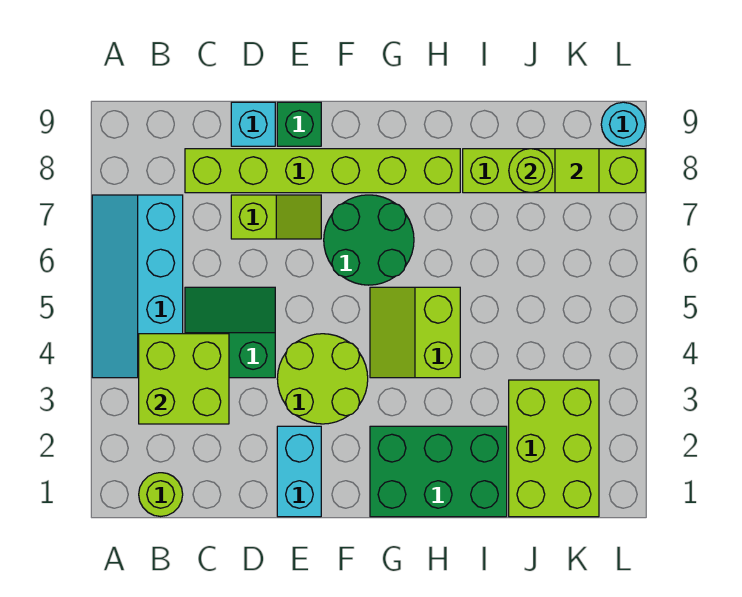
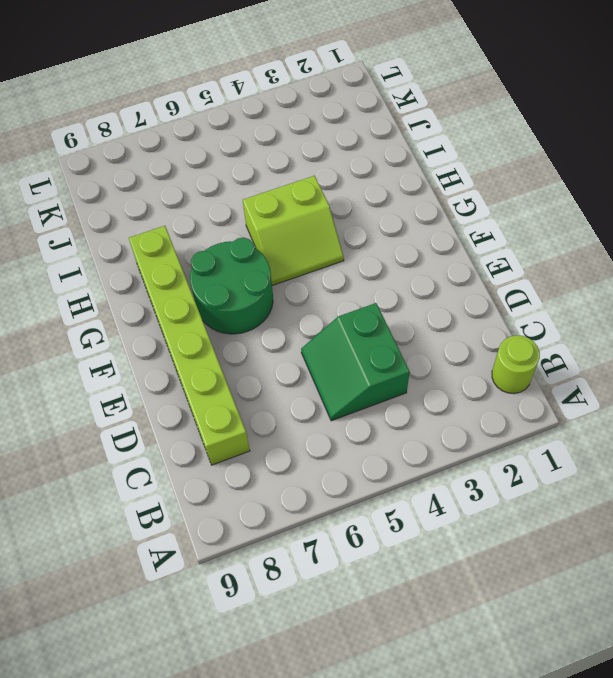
none -> cyan slope A4:B7 level 1 top B
none -> lime slope D7:E7 level 1 top D
none -> cyan brick D9 level 1

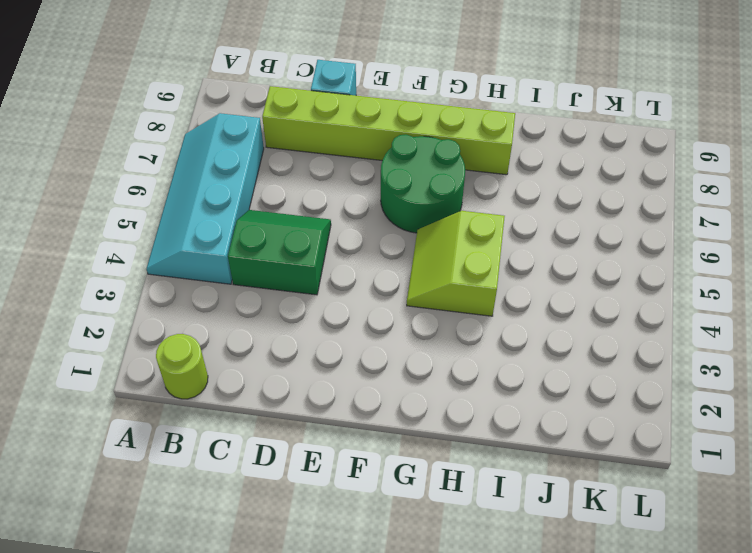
none -> lime slope D7:E7 level 1 top D
none -> cyan brick E1:E2 level 1
none -> lime round brick E3:F4 level 1

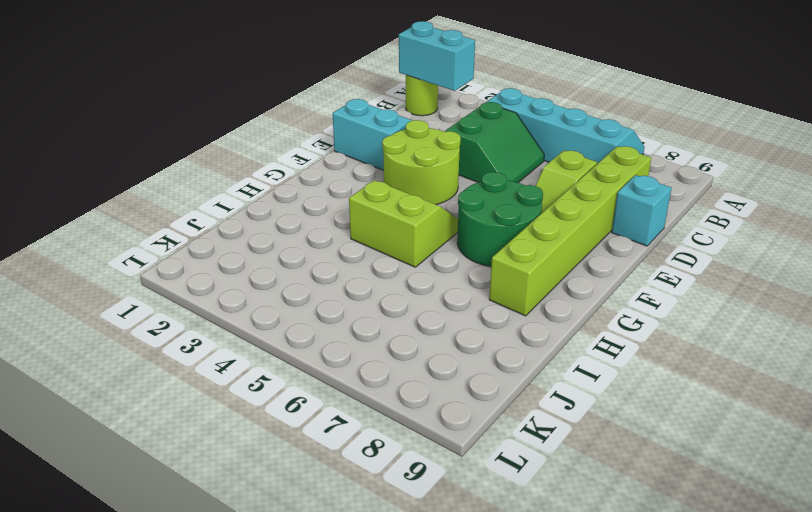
cyan brick B1:B2 level 2 -> none
none -> green brick E9 level 1
none -> green brick G1:I2 level 1
none -> lime brick I8:L8 level 1

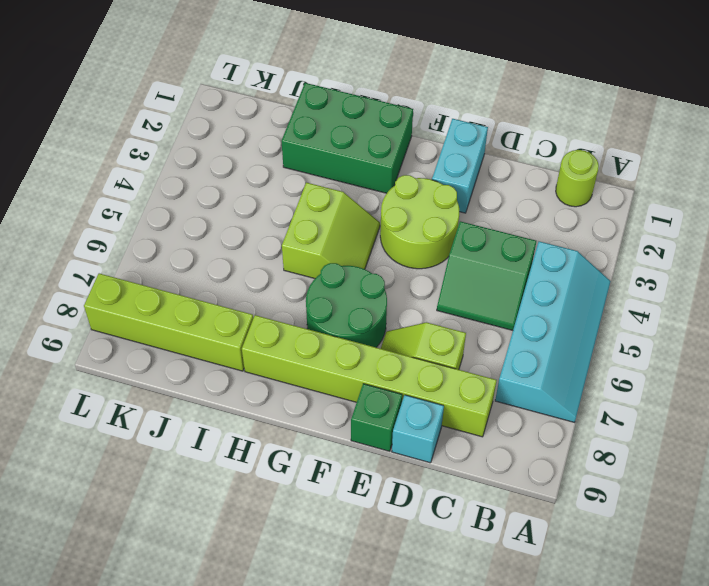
none -> lime brick J1:K3 level 1
none -> cyan round brick L9 level 1
none -> lime brick B3:C4 level 2

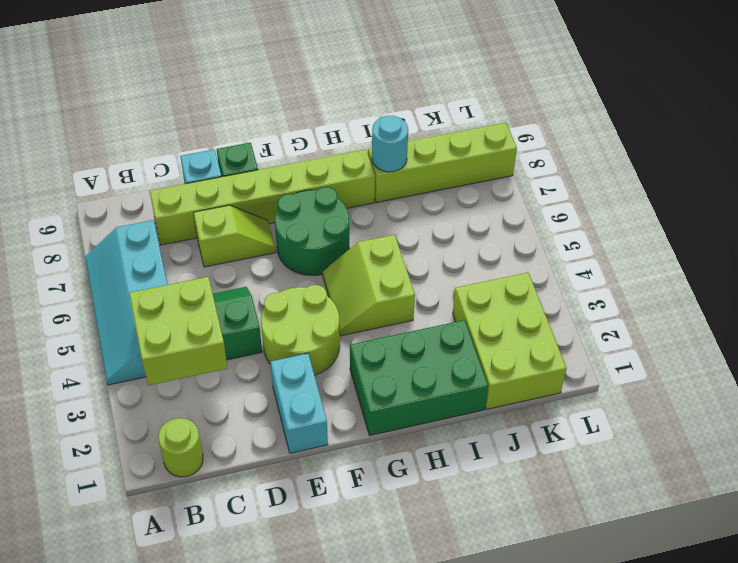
cyan round brick I8 level 2 -> cyan round brick L9 level 1
none -> lime round brick J8 level 2
none -> lime tile K8 level 2

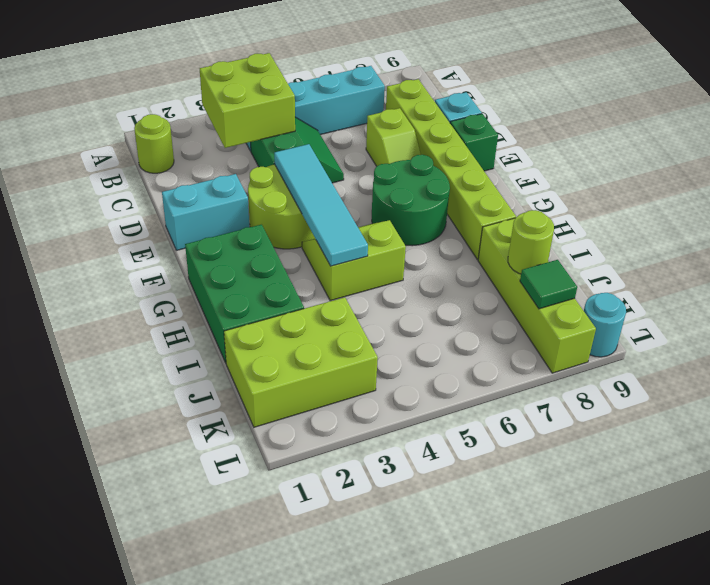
cyan tile E4:H4 level 2 -> none
green tile K8 level 2 -> lime tile K8 level 2

